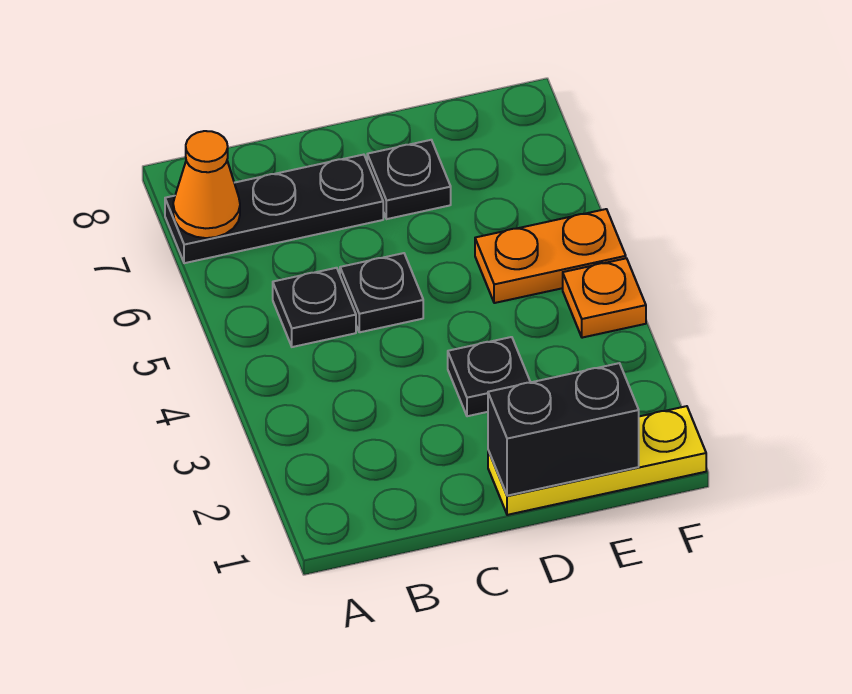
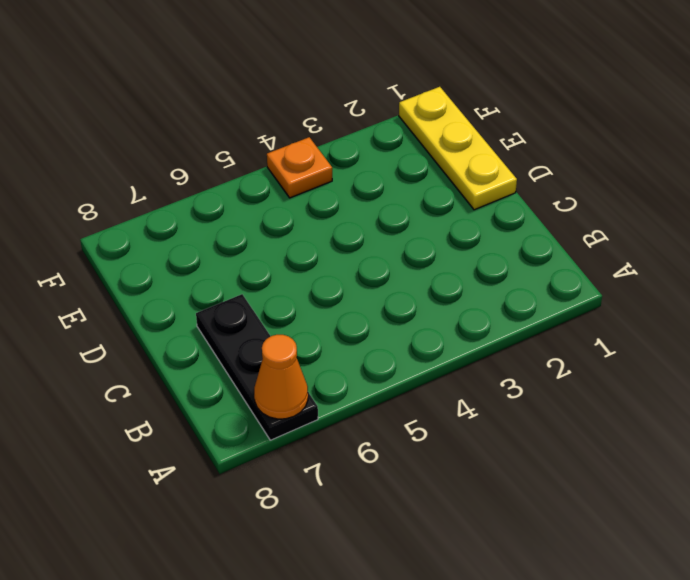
none -> black plate B5 level 1
none -> black plate C5 level 1

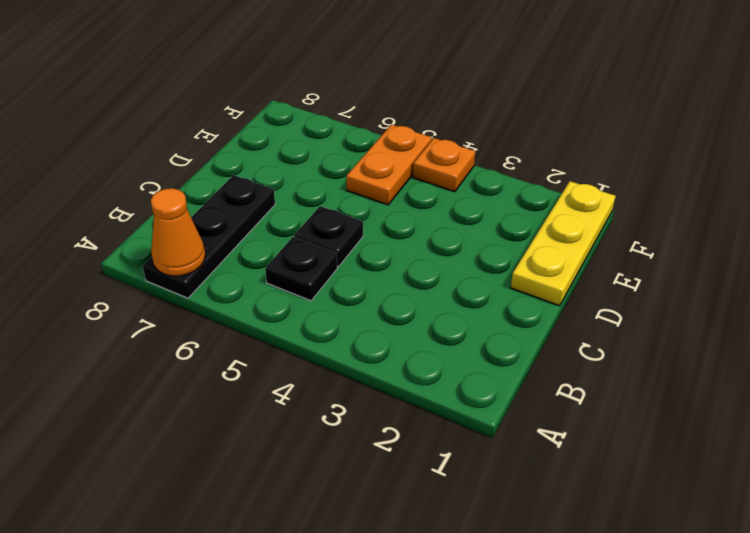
none -> black plate D3 level 1
none -> black plate D7 level 1

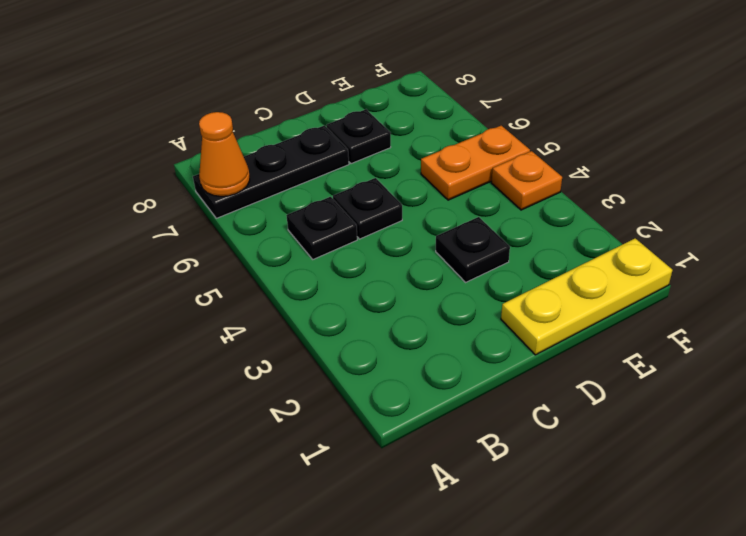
none -> black brick D1:E1 level 2

